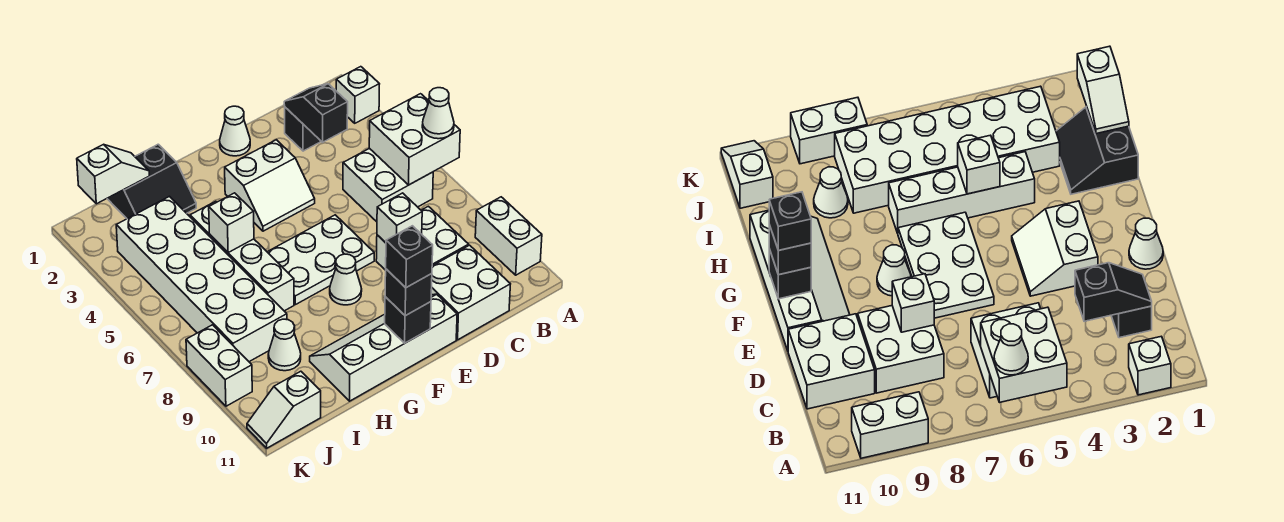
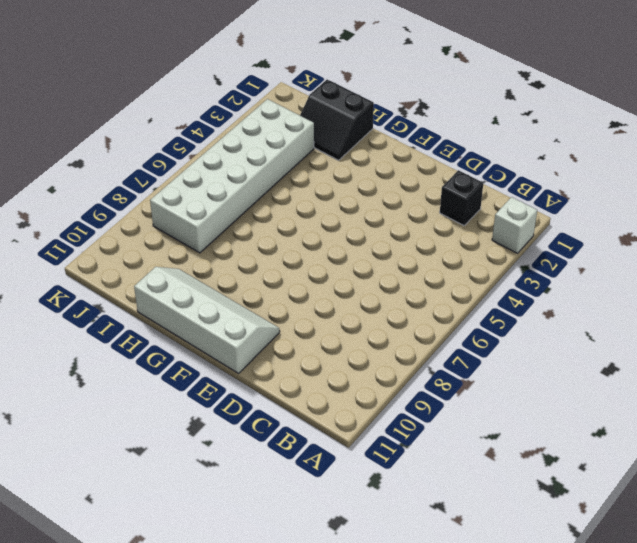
none -> white brick A9:A10 level 1
none -> white brick B5:C6 level 1
none -> white brick C8:D9 level 1

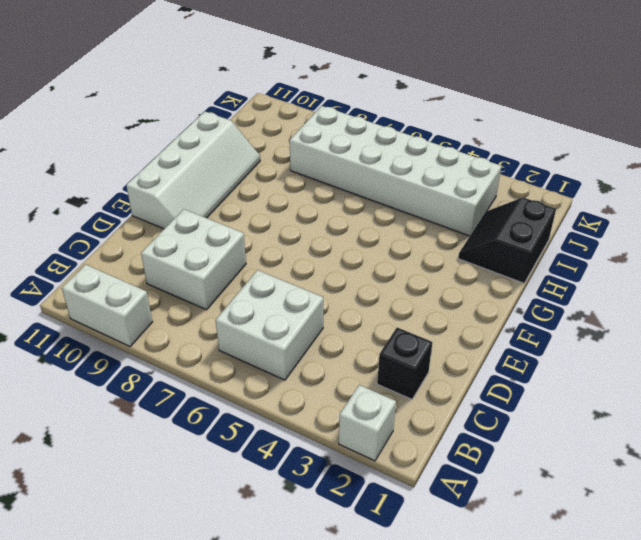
none -> white brick C10:D11 level 1
none -> white cone E1 level 1
none -> white slope E3:F4 level 1 top 3

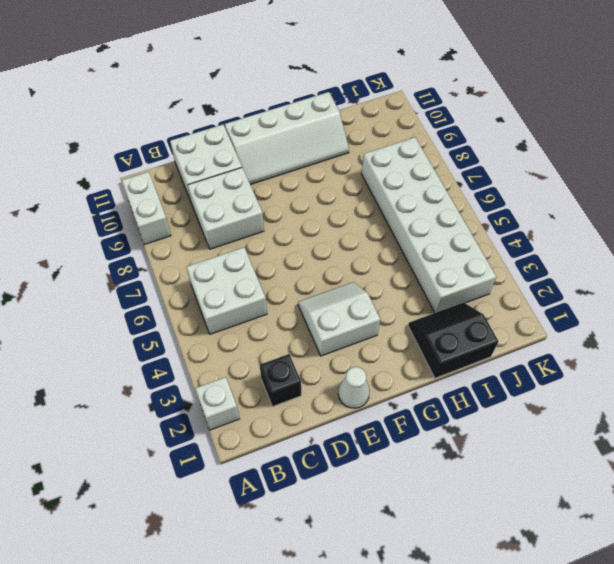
none -> white plate E6:G7 level 1
none -> white cone F8 level 1
none -> white brick H4:H7 level 1

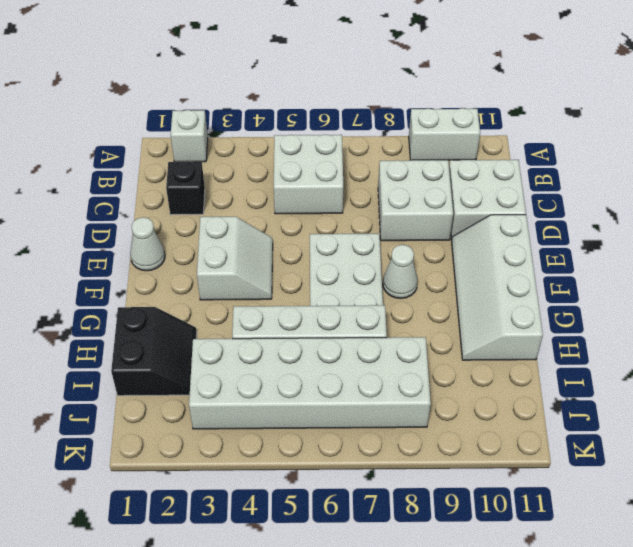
none -> white cone I9 level 1
none -> white slope J11:K11 level 1 top J
none -> white brick K8:K9 level 1

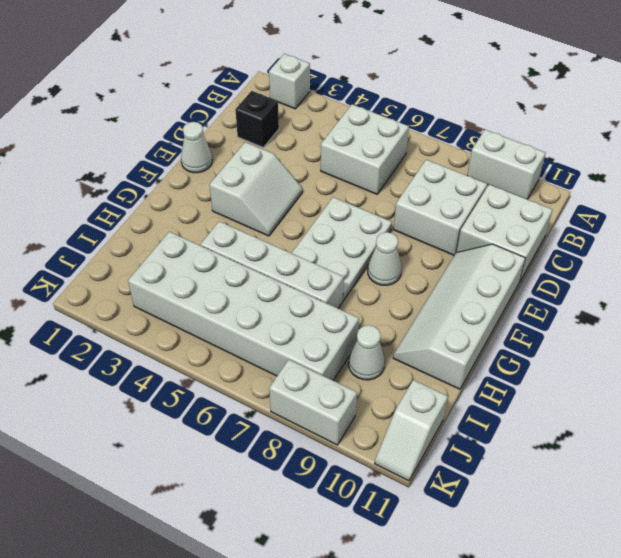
none -> black slope H1:I2 level 1 top 1
none -> white brick A5:B6 level 2
none -> black slope C2:C3 level 2 top 3

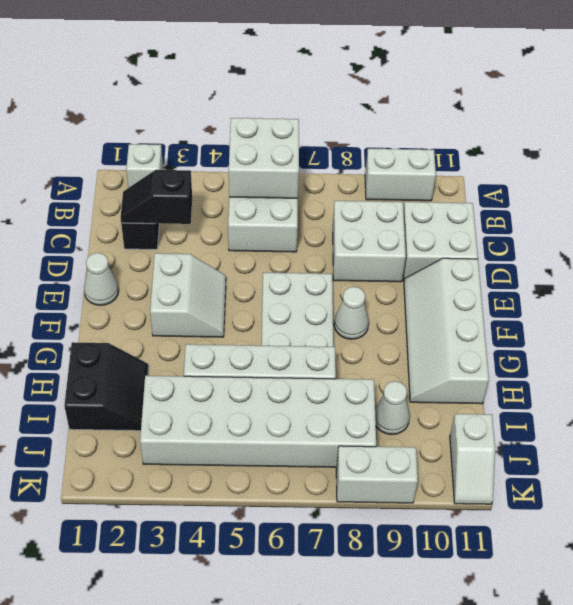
none -> white brick D8 level 2
none -> black brick F11 level 2
none -> white brick H5 level 2

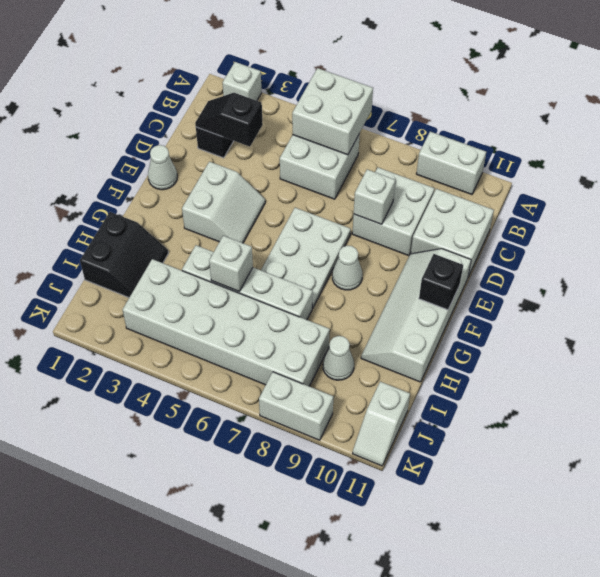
none -> white slope I1:J1 level 2 top J
none -> white cone A6 level 3
none -> black brick F11 level 3

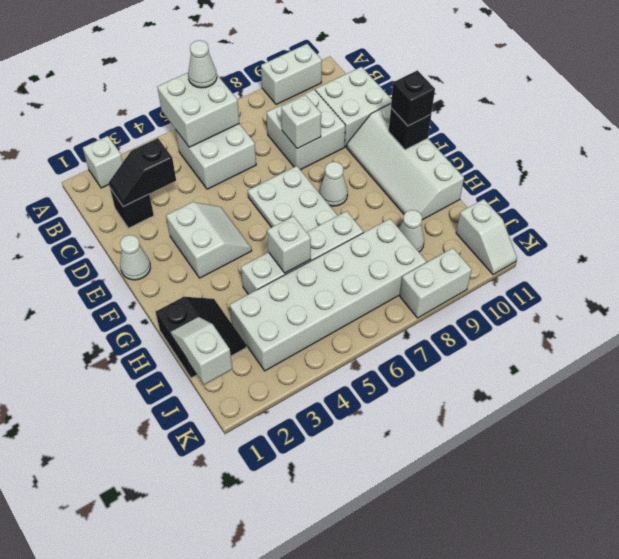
none -> black brick F11 level 4

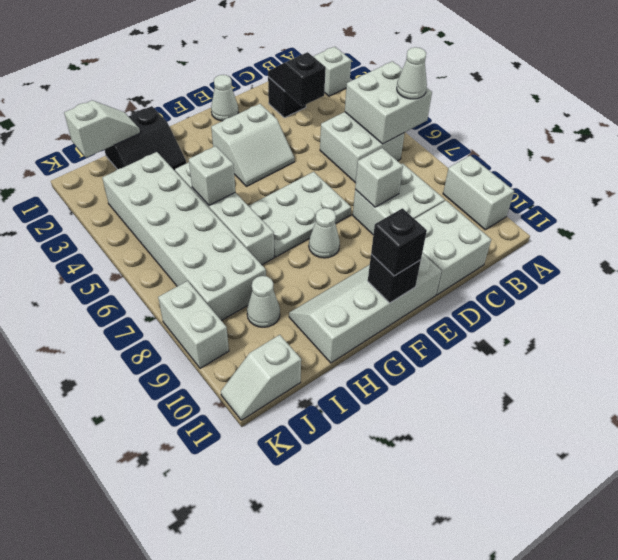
none -> black brick F11 level 4

